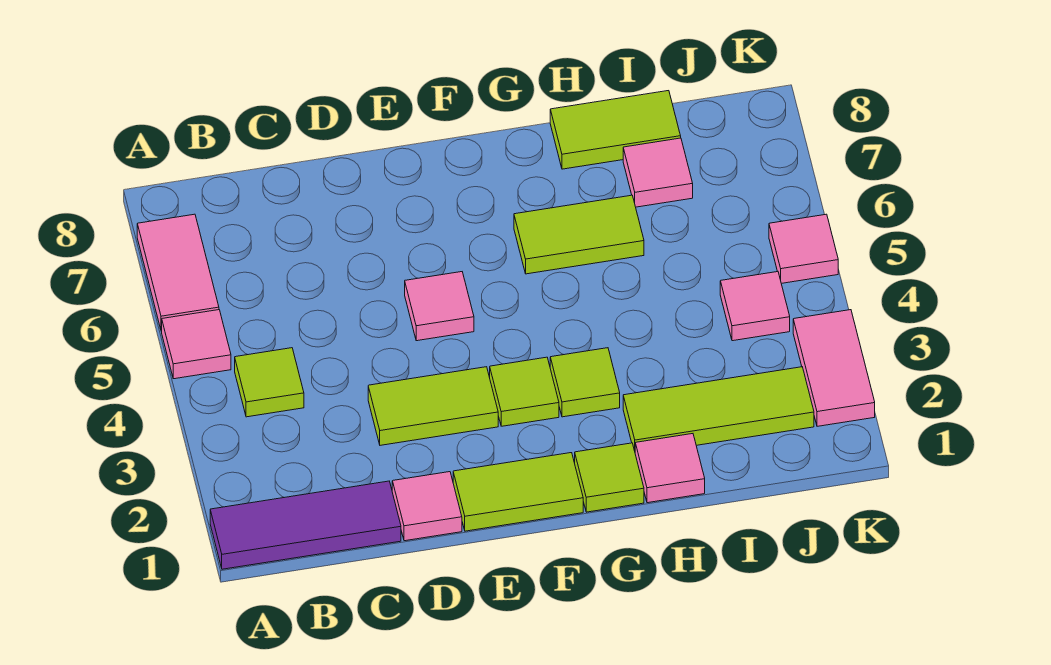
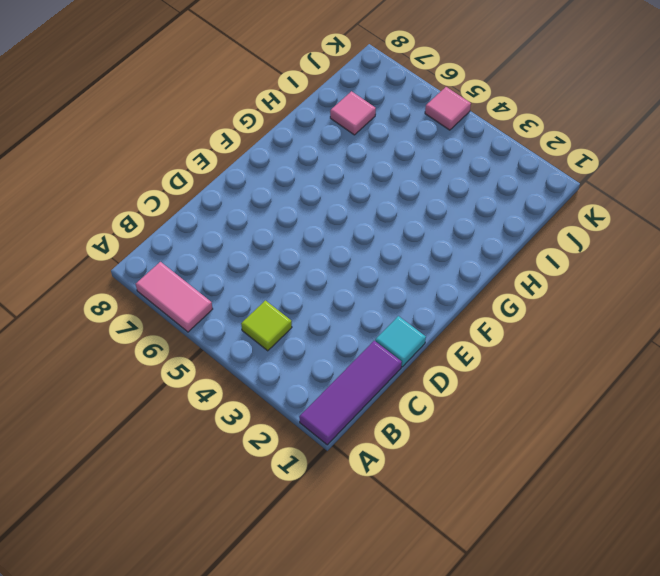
cyan tile D1 level 1 -> pink tile D1 level 1
none -> pink tile A5 level 1
none -> lime tile D3:E3 level 1
none -> lime tile E1:F1 level 1

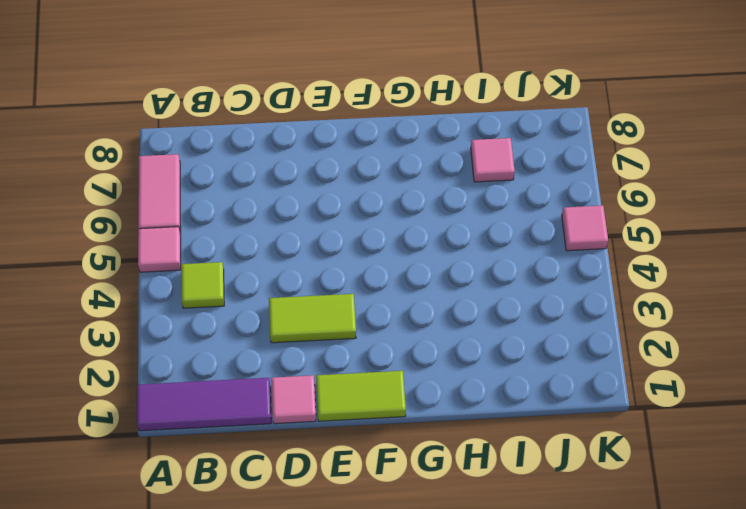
none -> pink tile E5 level 1
none -> lime tile F3 level 1
none -> lime tile G1 level 1

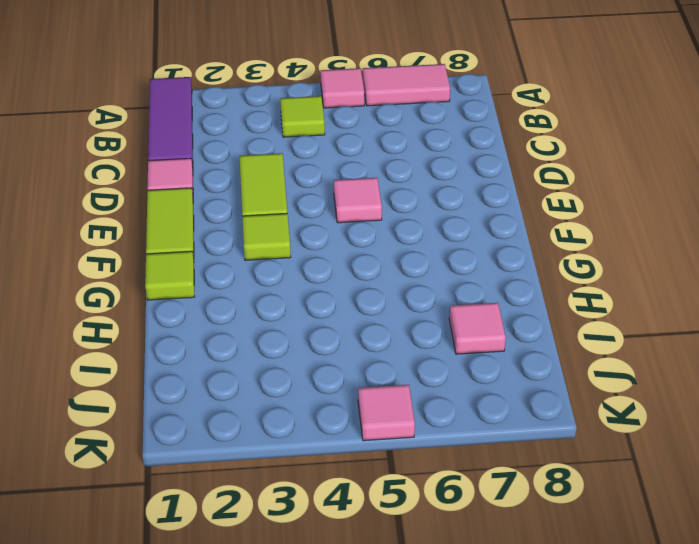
none -> lime tile G3 level 1
none -> lime tile G6:H6 level 1
none -> pink tile H1 level 1

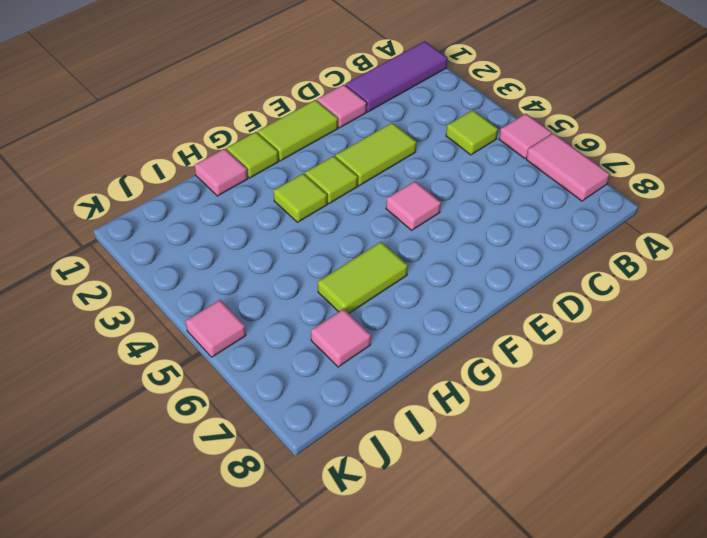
none -> lime tile H2:J2 level 1
none -> lime tile H8:I8 level 1
none -> pink tile J4 level 1

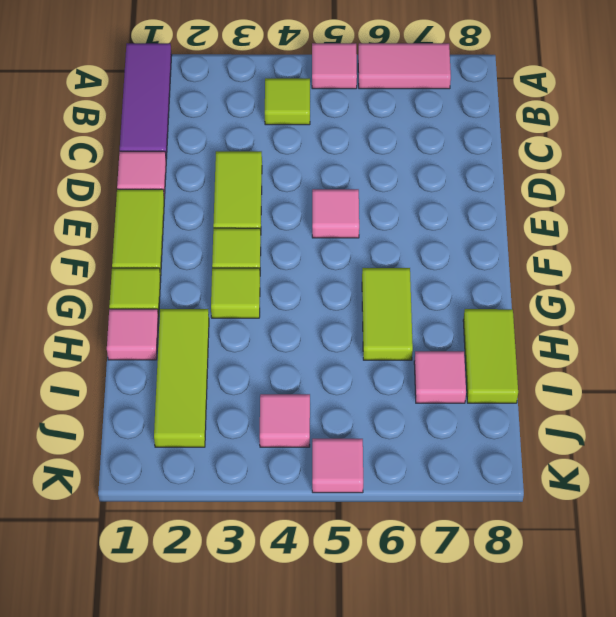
none -> pink tile K2:K3 level 1

